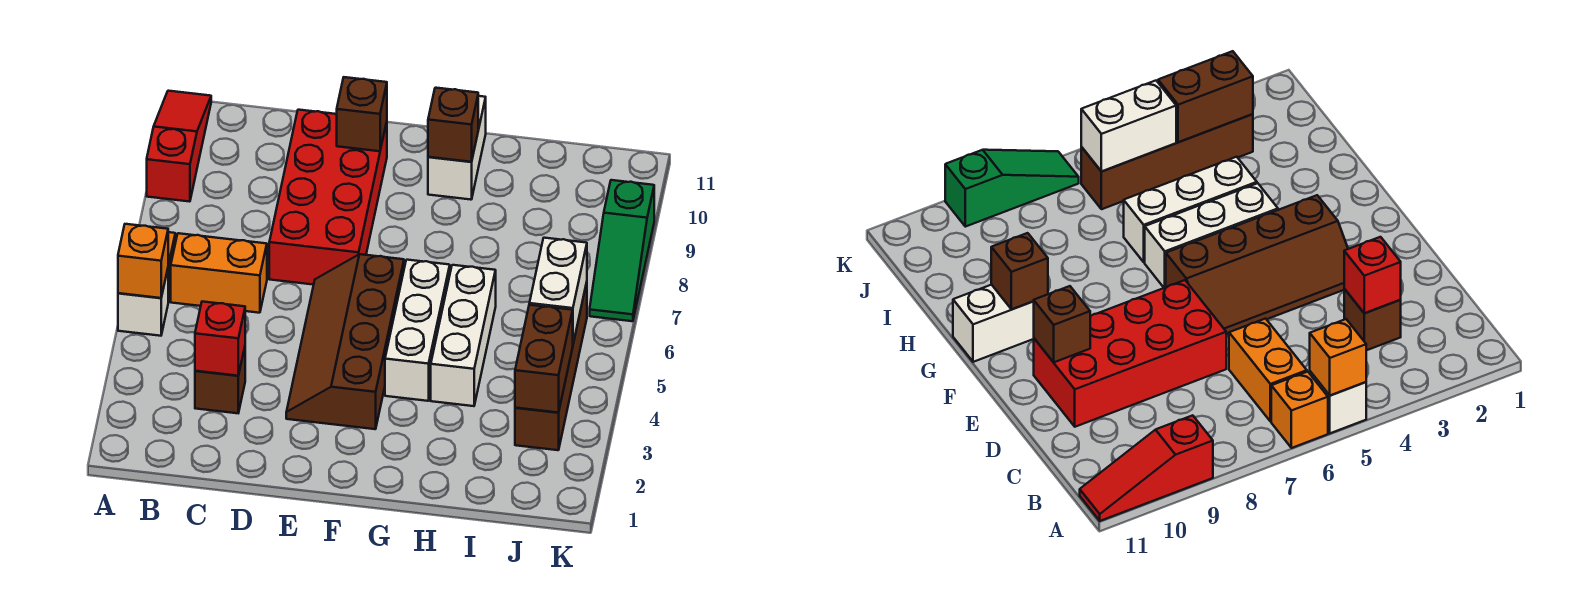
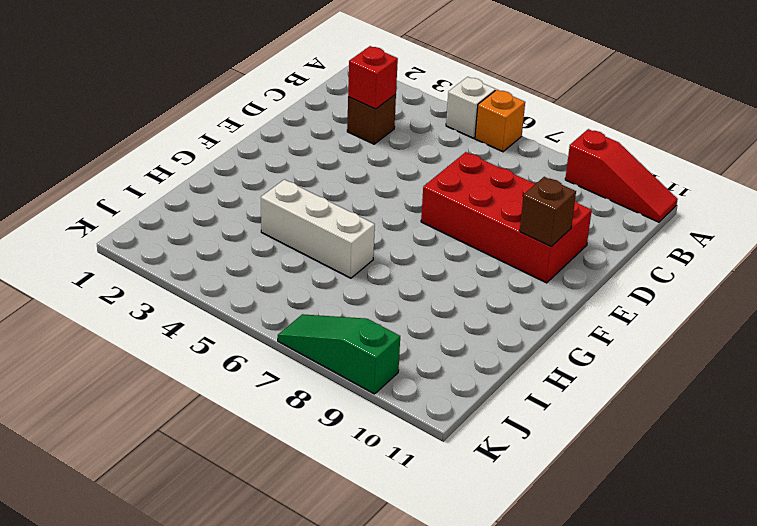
none -> orange brick B6:C6 level 1
none -> brown slope E3:F6 level 1 top F
none -> white brick G4:G6 level 1

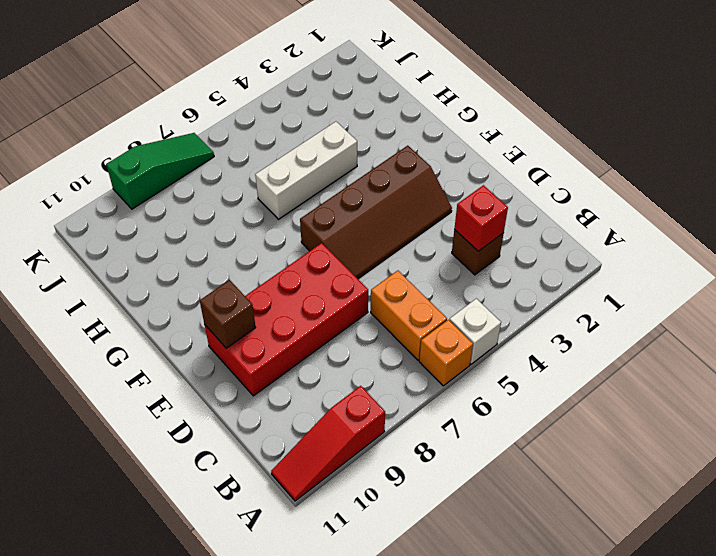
none -> white brick G4:G6 level 1
none -> white brick G10:G11 level 1
none -> brown brick J3:J6 level 1

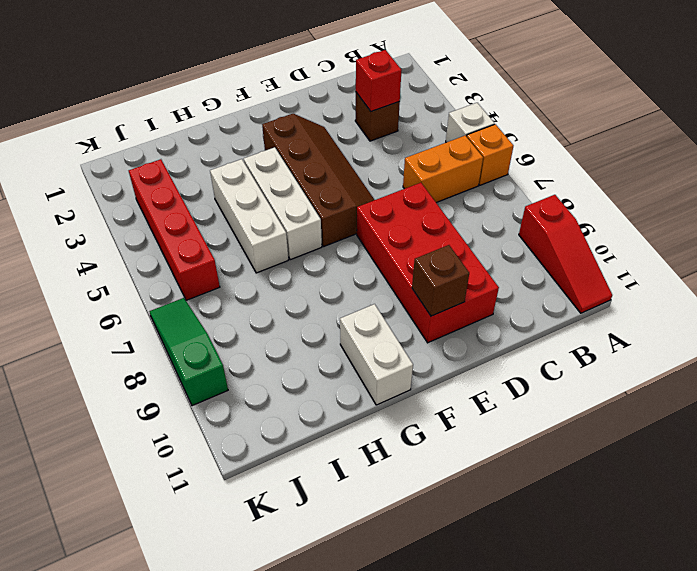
red brick J3:J6 level 1 -> brown brick J3:J6 level 1
none -> orange brick A5 level 2
none -> brown brick G10 level 2
none -> brown brick J3:J4 level 2

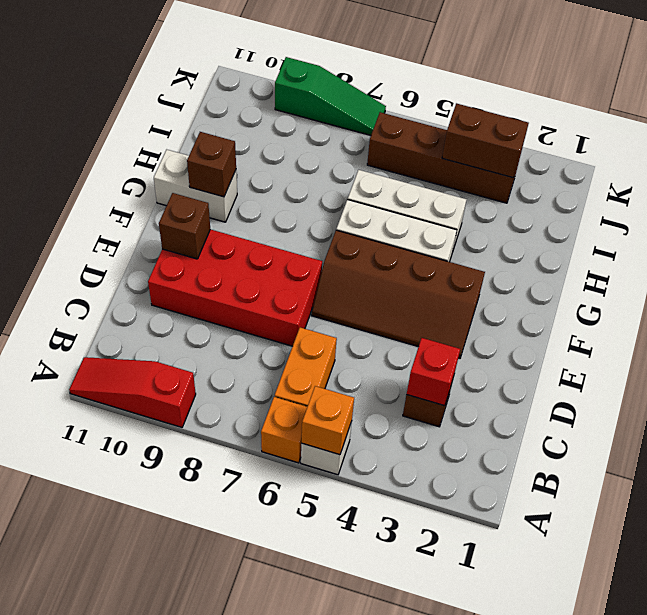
none -> white brick J5:J6 level 2

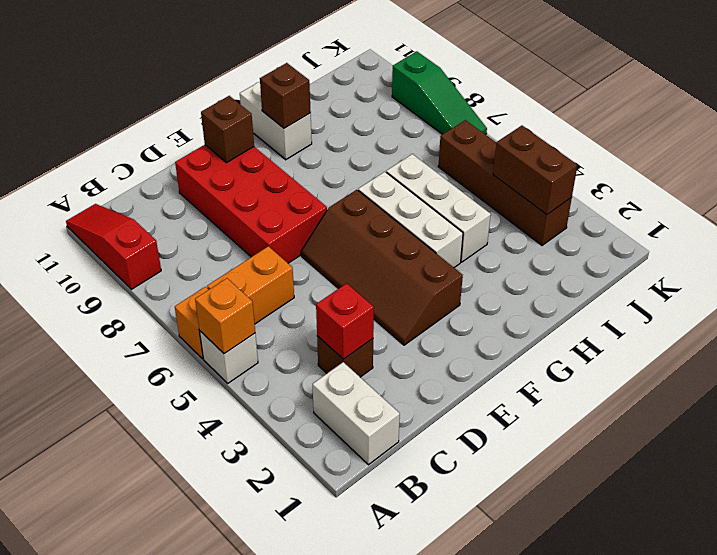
white brick B1:B2 level 1 -> white brick J5:J6 level 2

